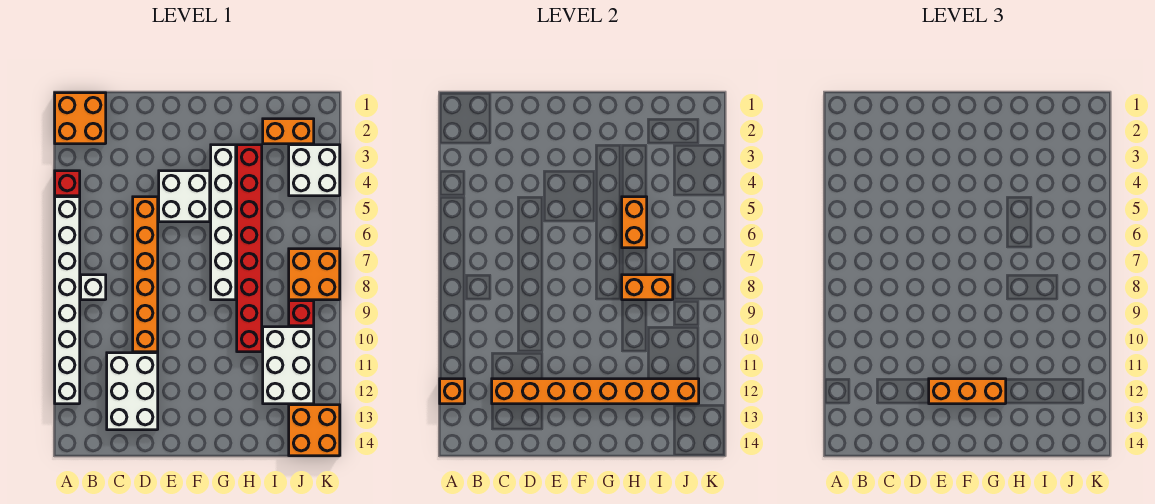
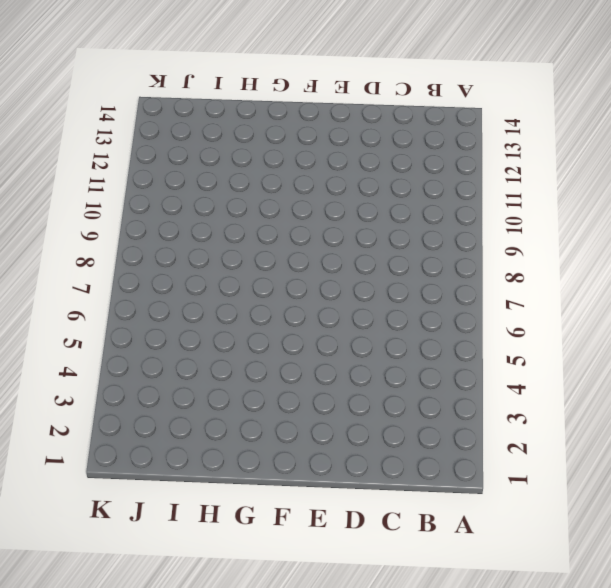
none -> orange brick A1:B2 level 1
none -> red brick A4 level 1
none -> white brick A5:A12 level 1

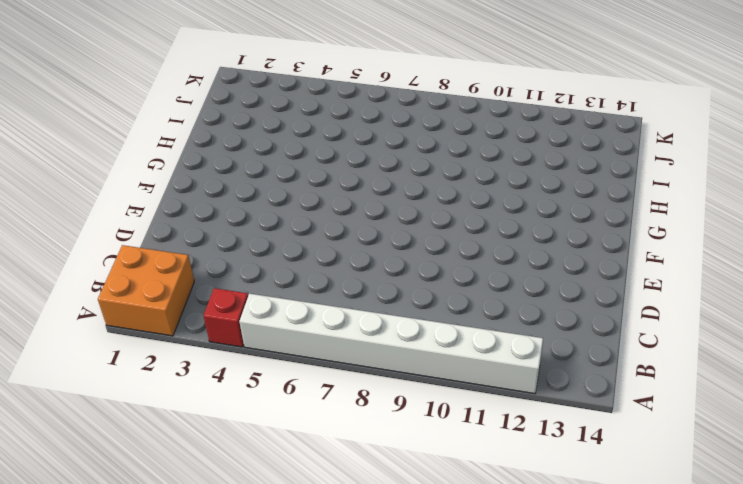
none -> white brick B8 level 1
none -> white brick C11:D13 level 1
none -> orange brick D5:D10 level 1

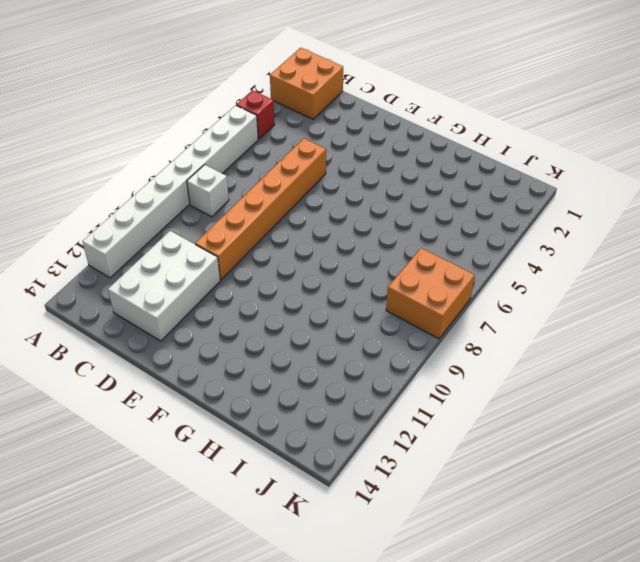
none -> white brick E4:F5 level 1
none -> white brick G3:G8 level 1
none -> red brick H3:H10 level 1

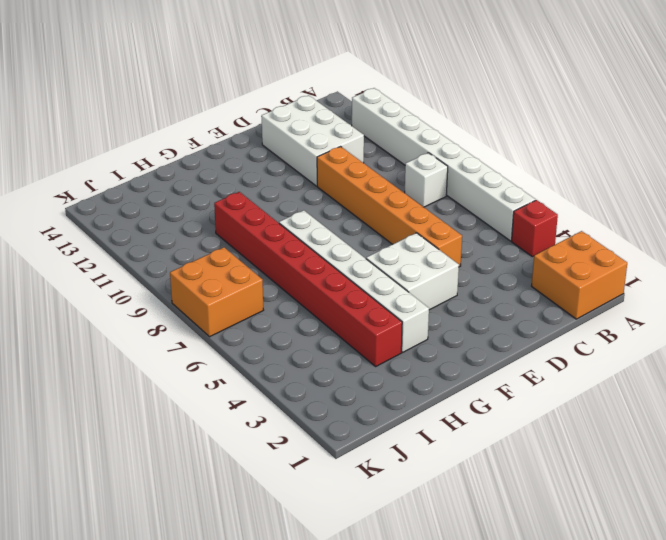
none -> orange brick I2:J2 level 1
none -> white brick I10:J12 level 1
none -> white brick J3:K4 level 1

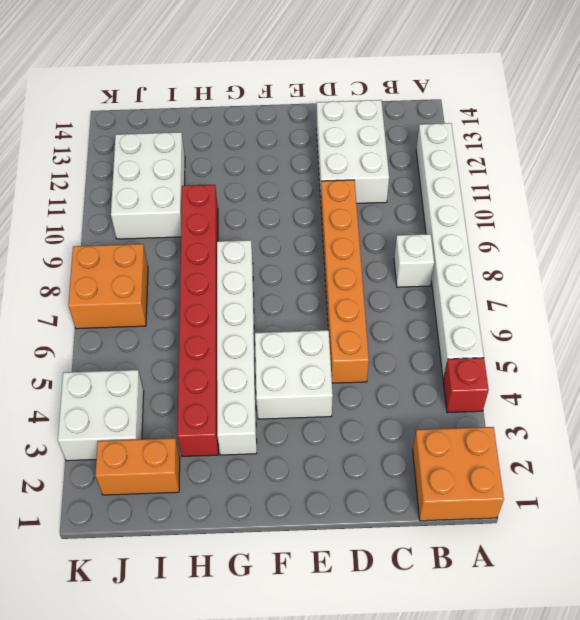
none -> red brick J9 level 1
none -> orange brick J13:K14 level 1
none -> orange brick A12 level 2

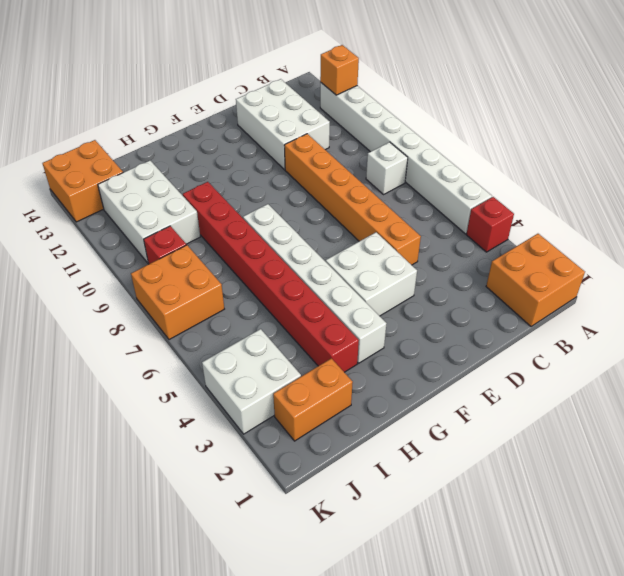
none -> orange brick C12:J12 level 2
none -> orange brick H5:H6 level 2
none -> orange brick H8:I8 level 2

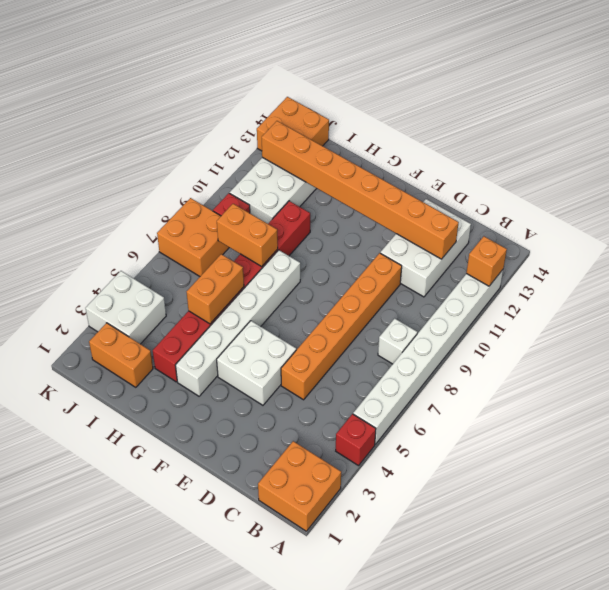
none -> orange brick E12:G12 level 3

